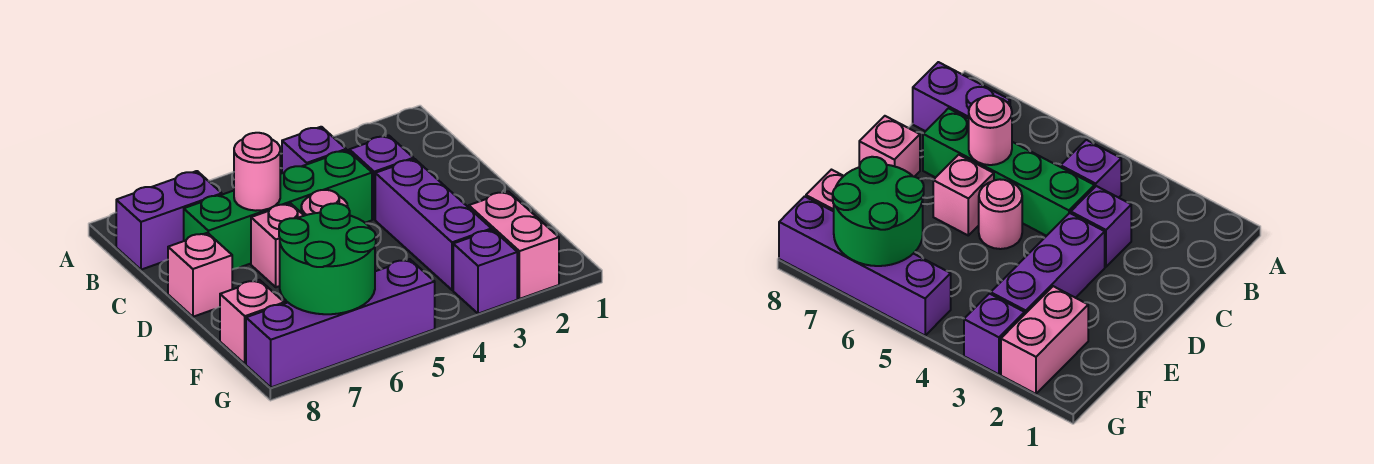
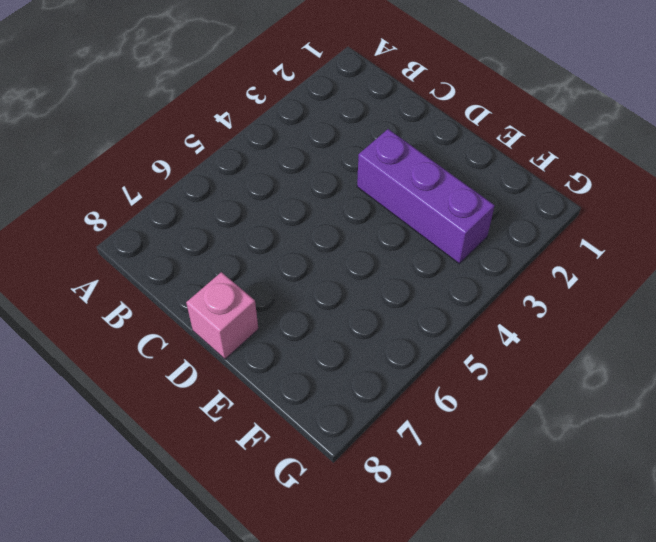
none -> purple brick B4 level 1
none -> purple brick B7:B8 level 1
none -> purple brick C3 level 1

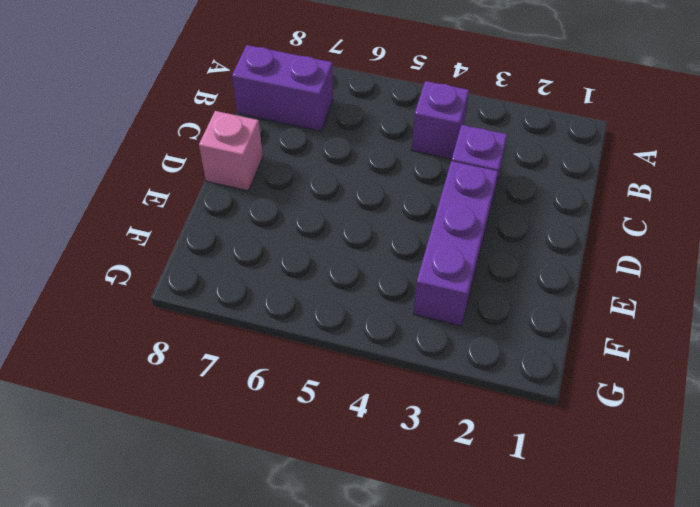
none -> green brick C4:C7 level 1
none -> pink round brick D5 level 1
none -> pink brick D6 level 1

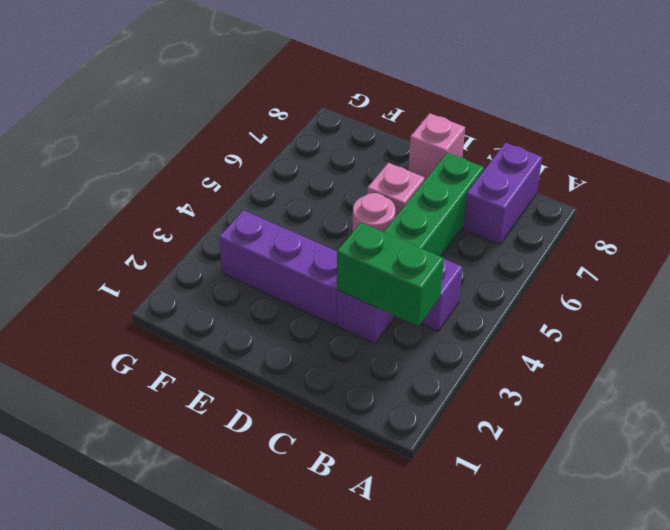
green brick B3:C3 level 2 -> none
none -> pink brick F2:G2 level 1
none -> pink brick F8 level 1
none -> purple brick G3 level 1

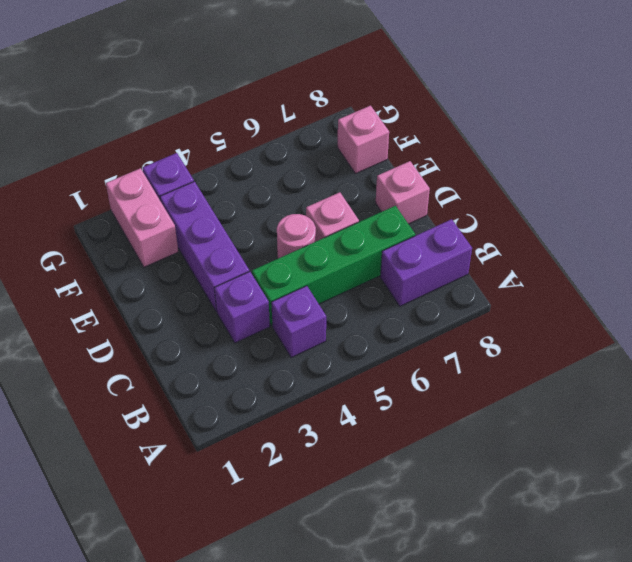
none -> purple brick G5:G8 level 1
none -> pink round brick C6 level 2
none -> green round brick F6:G7 level 2

